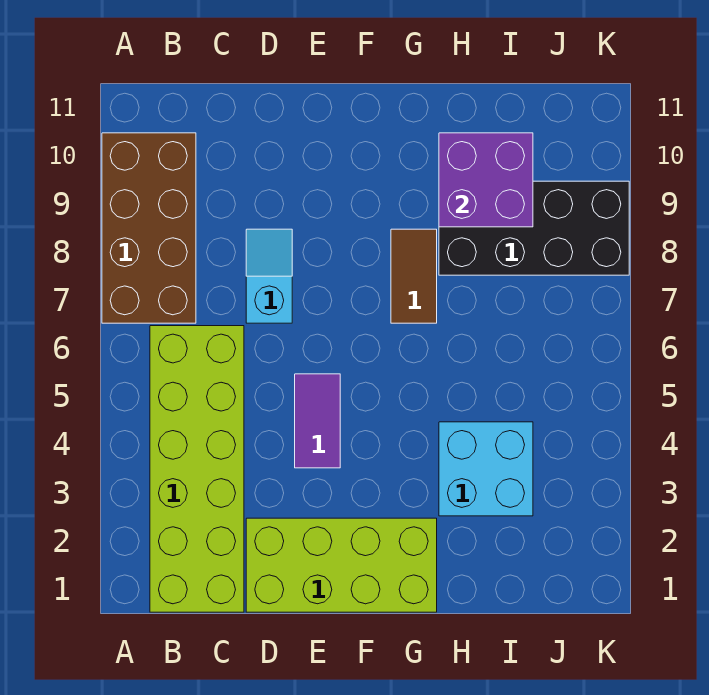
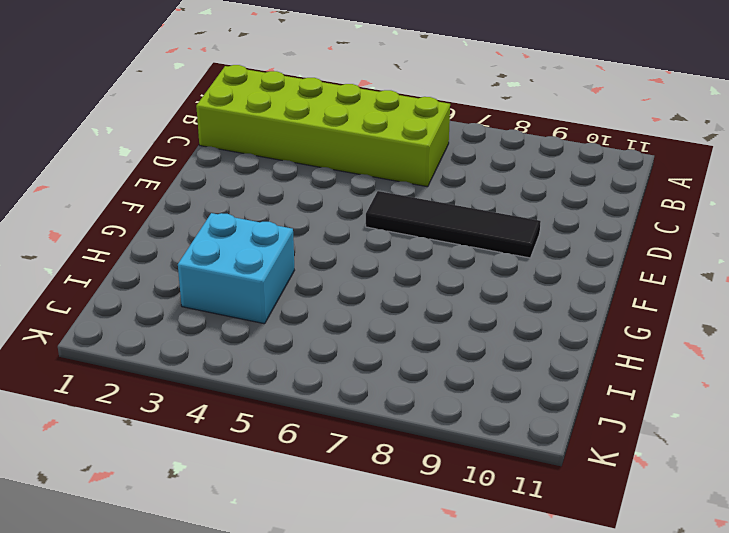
black tile E6:E9 level 1 -> none
none -> brown brick A7:B10 level 1
none -> lime brick D1:G2 level 1

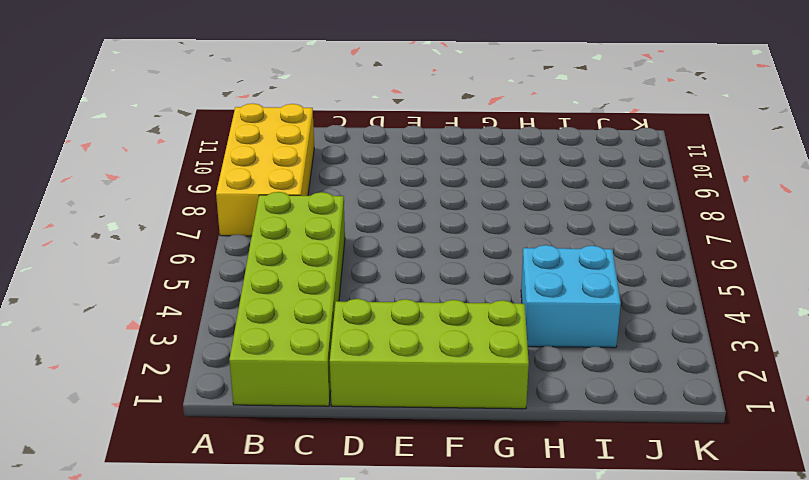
yellow brick A7:B10 level 1 -> brown brick A7:B10 level 1
none -> cyan slope D7:D8 level 1 top 7
none -> purple tile E4:E5 level 1

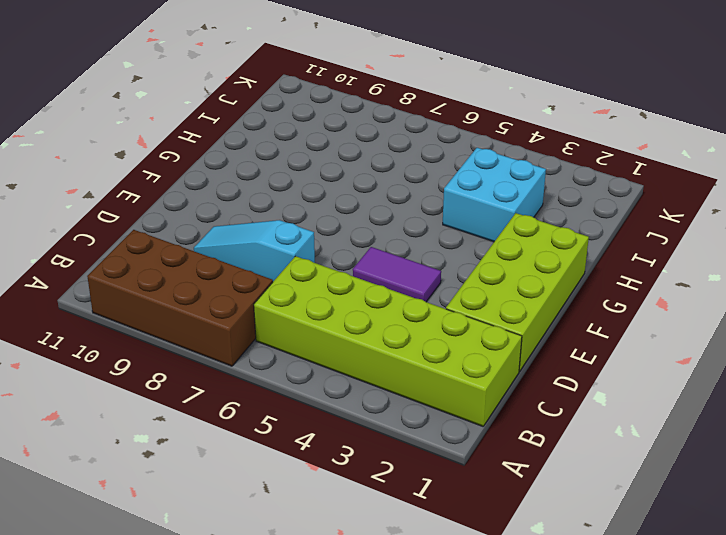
cyan slope D7:D9 level 1 top 7 -> cyan slope D7:D8 level 1 top 7
none -> brown tile G7:G8 level 1
none -> black brick H8:K9 level 1

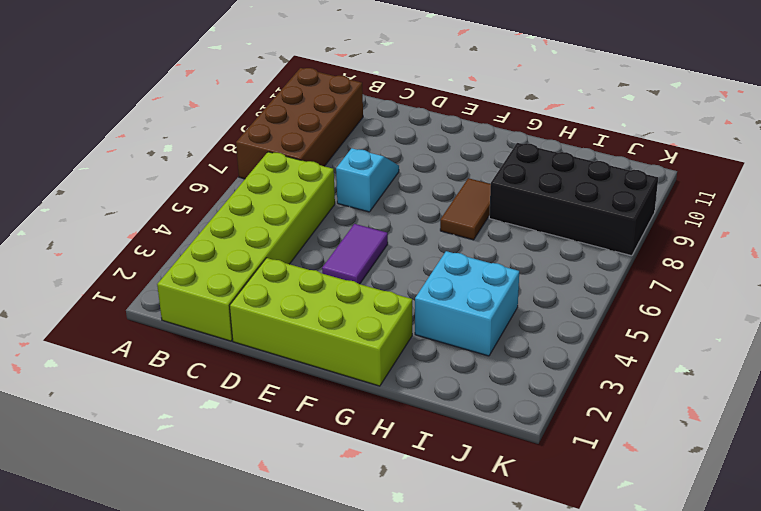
none -> purple brick H9:I10 level 2

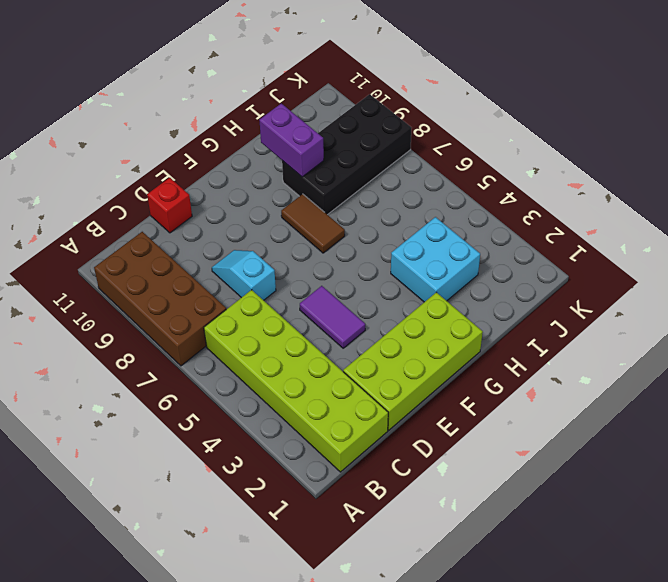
red brick D11 level 1 -> none
purple brick H9:H10 level 2 -> purple brick H9:I10 level 2

